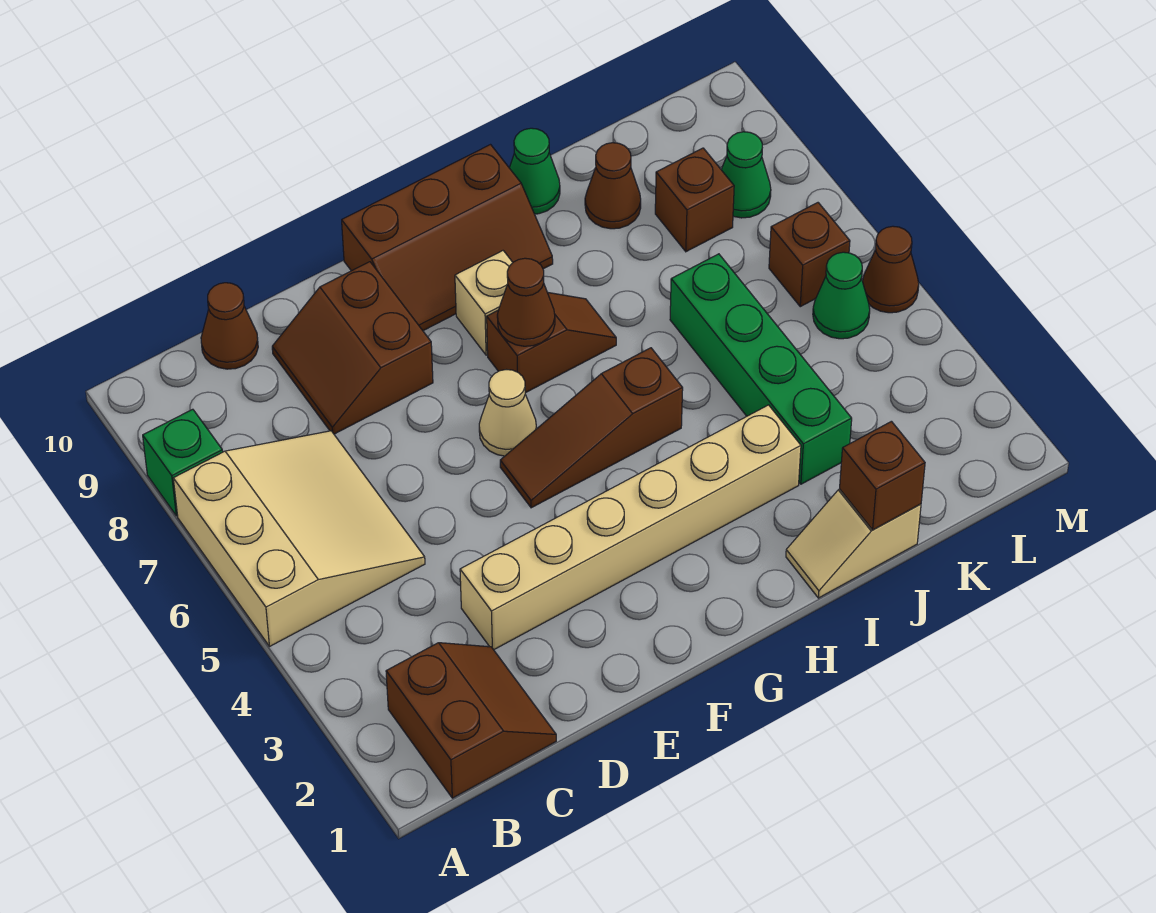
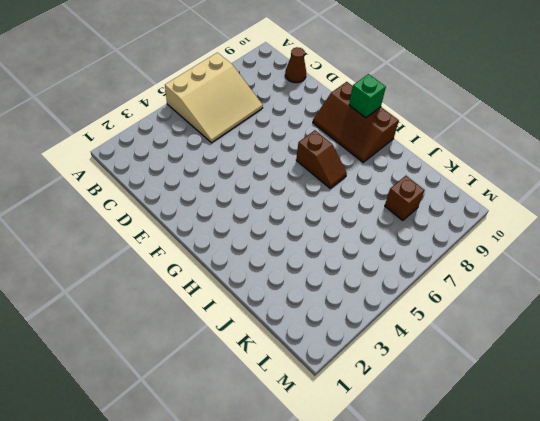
green brick G10 level 2 -> green brick A8 level 1
none -> brown slope B1:C2 level 1 top B
none -> tan brick D3:I3 level 1
none -> brown slope D8:E9 level 1 top E

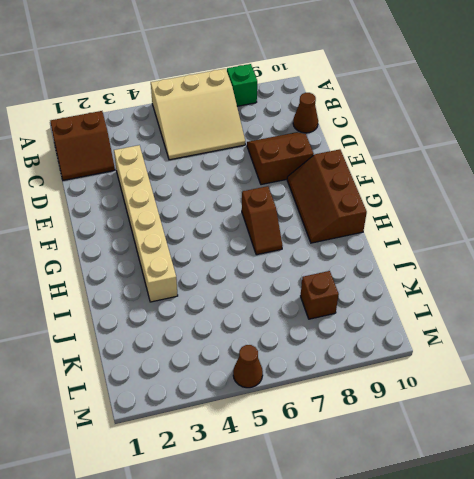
none -> brown slope F5:H5 level 1 top H
none -> tan cone F6 level 1
none -> tan brick G8 level 1

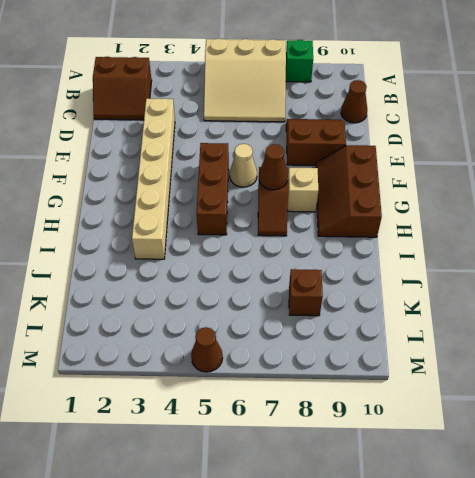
brown brick F5:H5 level 1 -> brown slope F5:H5 level 1 top H
none -> tan slope I1:J1 level 1 top J
none -> green cone I10 level 1
none -> green brick J3:J6 level 1

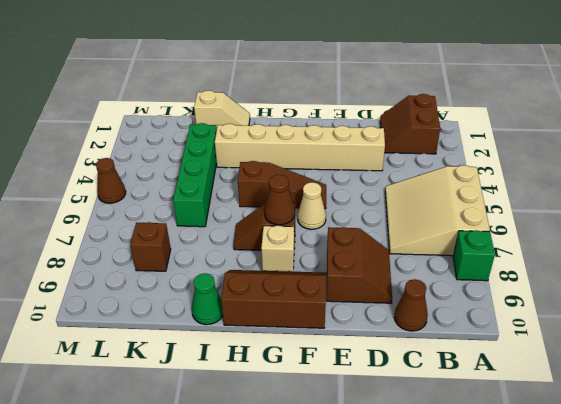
none -> brown cone J9 level 1
none -> green cone L5 level 1
none -> brown brick L6 level 1

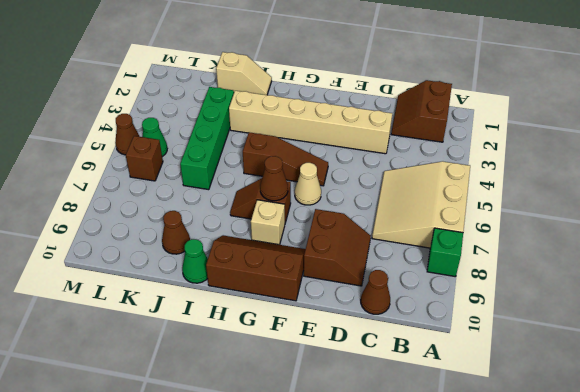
none -> brown brick K8 level 1
none -> green cone L8 level 1
none -> brown brick J1 level 2

